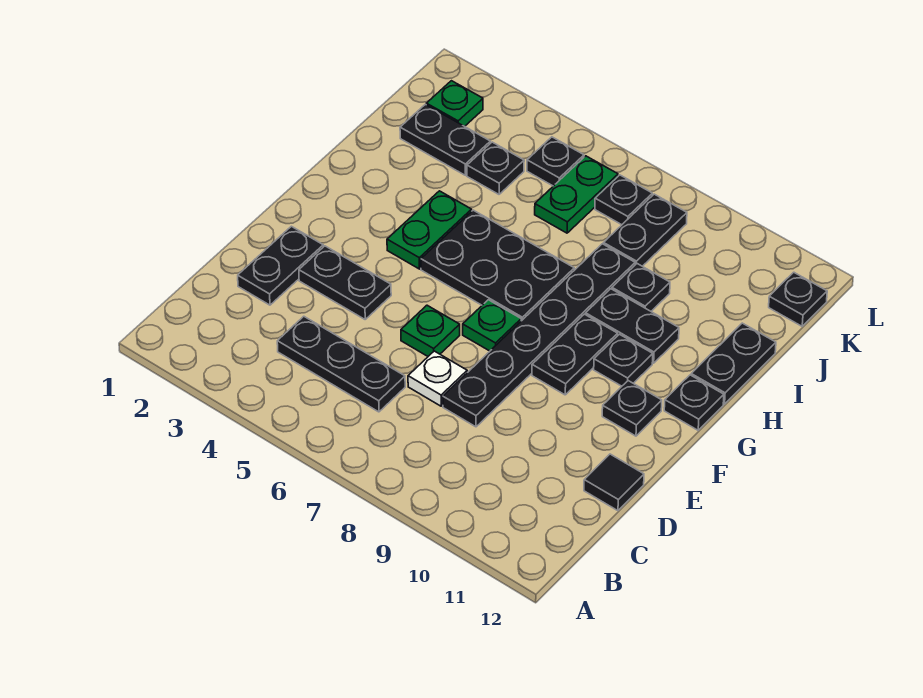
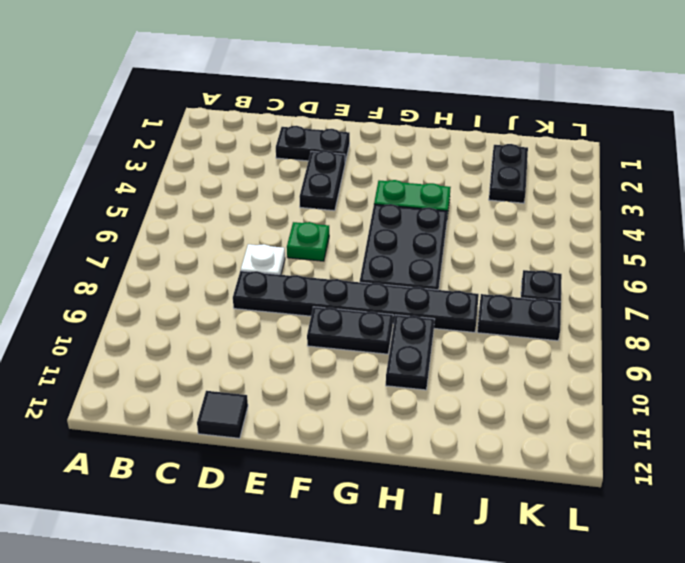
none -> black plate C4:C6 level 1
none -> green plate F7 level 1
none -> black plate F11 level 1

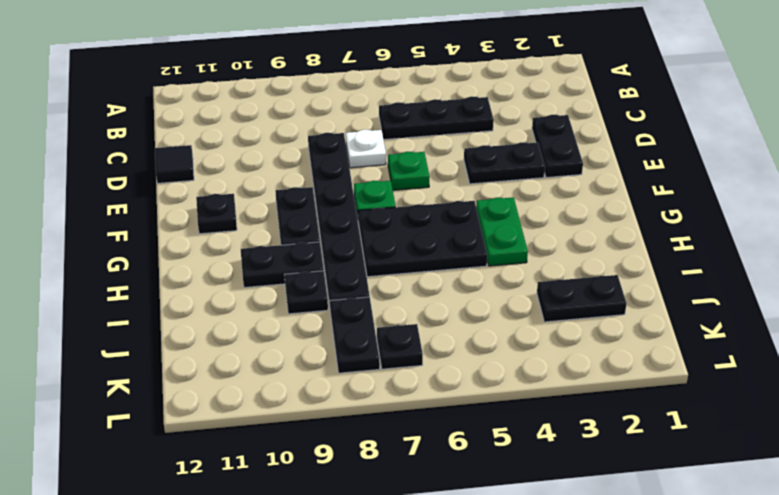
none -> black plate G10 level 1
none -> black plate G12 level 1
none -> black plate H12:I12 level 1

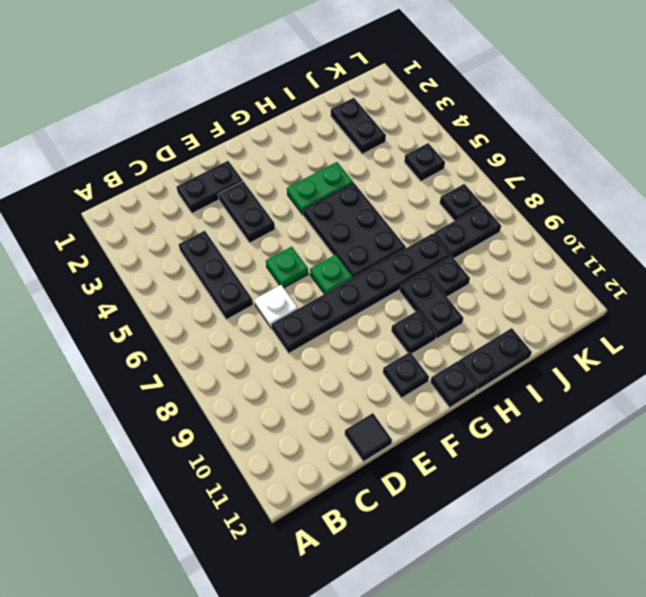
none -> black plate F9:G9 level 1
none -> black plate J4 level 1
none -> green plate J6:K6 level 1

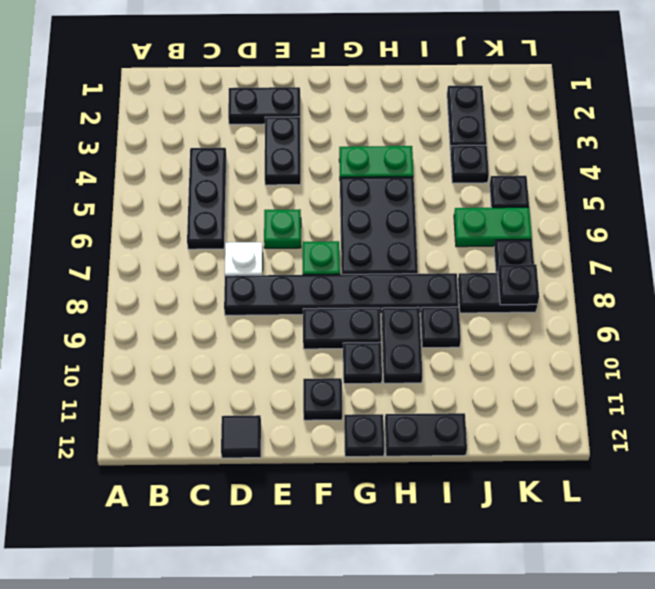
black plate K8 level 2 -> black plate K12 level 1
none -> green plate K2 level 1

